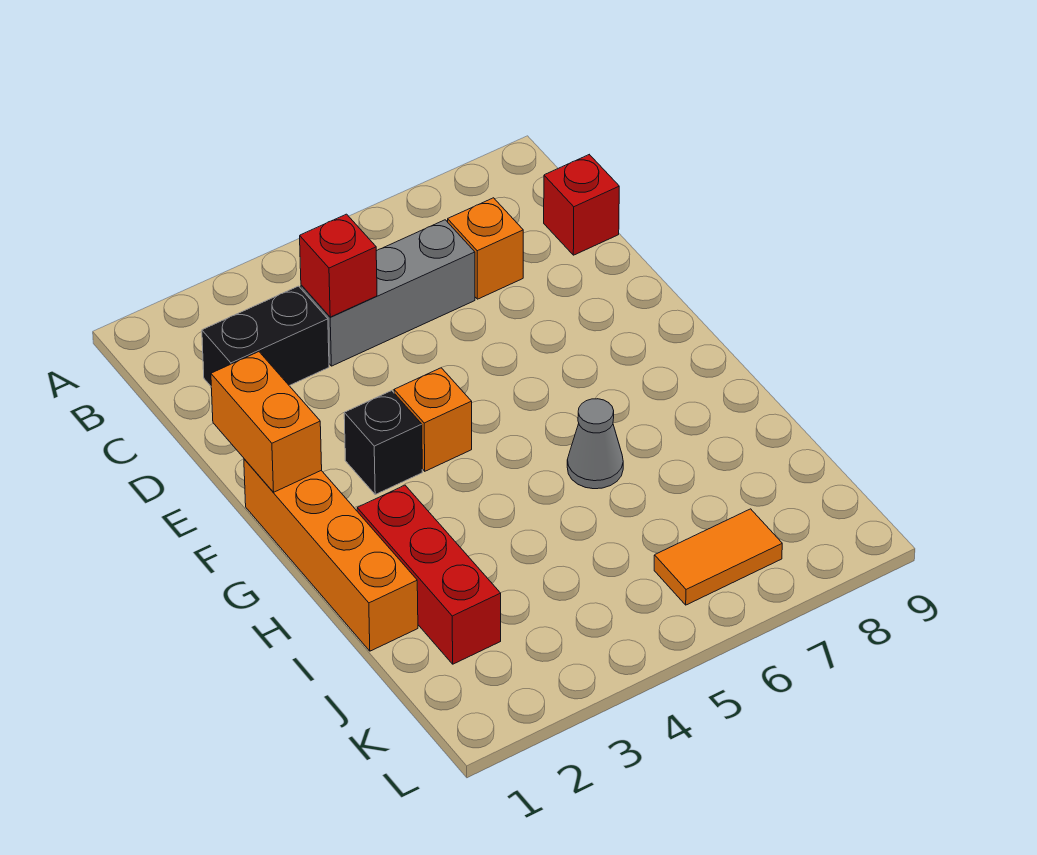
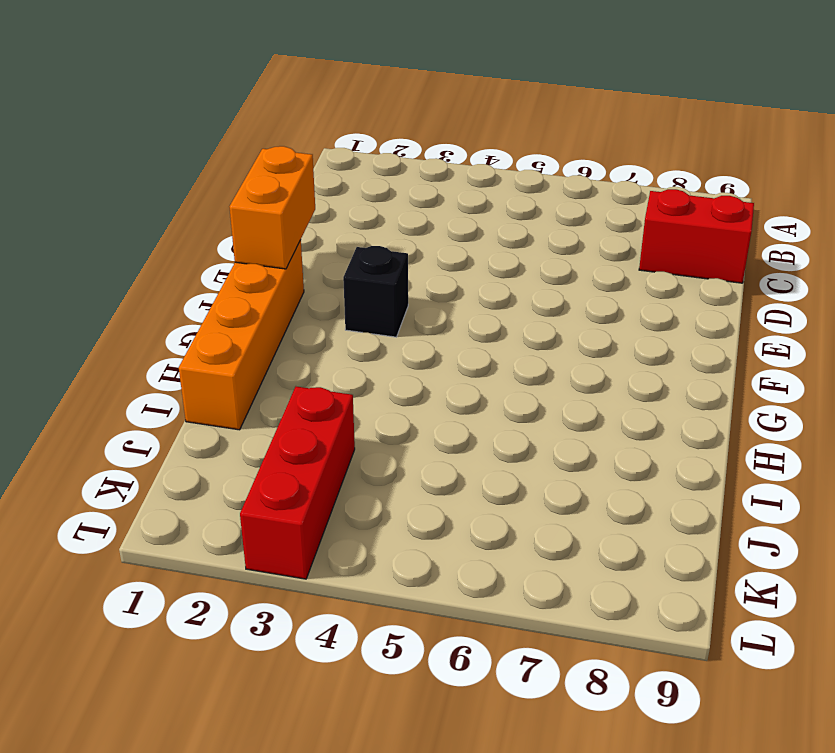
red brick C8:C9 level 1 -> red brick C9 level 1
red brick J3:L3 level 1 -> red brick H2:J2 level 1
none -> black brick C2:C3 level 1
none -> grey brick C4:C6 level 1
none -> orange brick C7 level 1

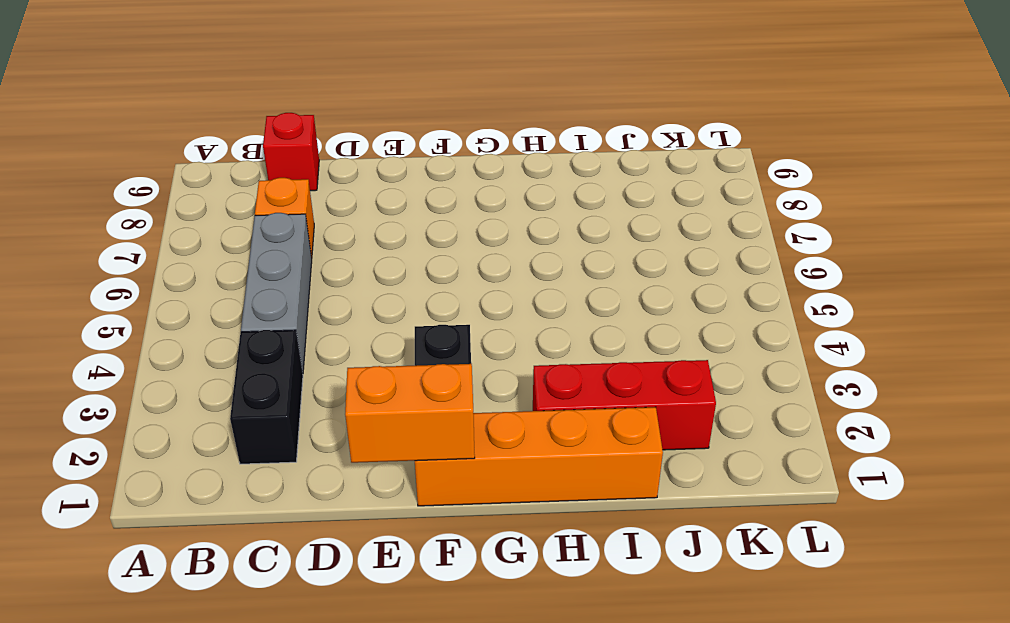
none -> orange brick F4 level 1
none -> grey cone H6 level 1
none -> orange tile K6:K7 level 1

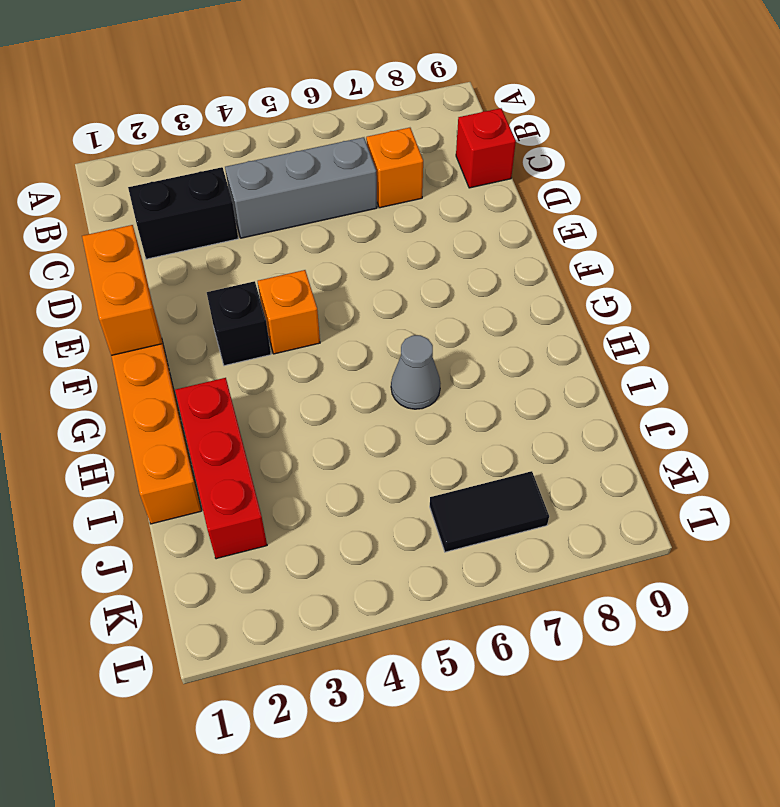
black tile K6:K7 level 1 -> orange tile K6:K7 level 1
none -> red brick C4 level 2

